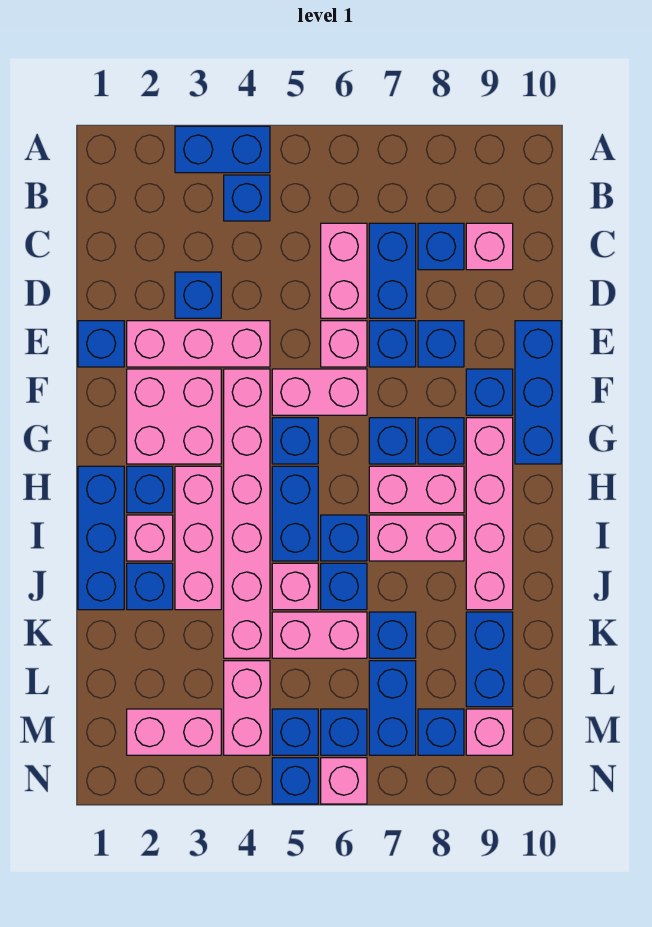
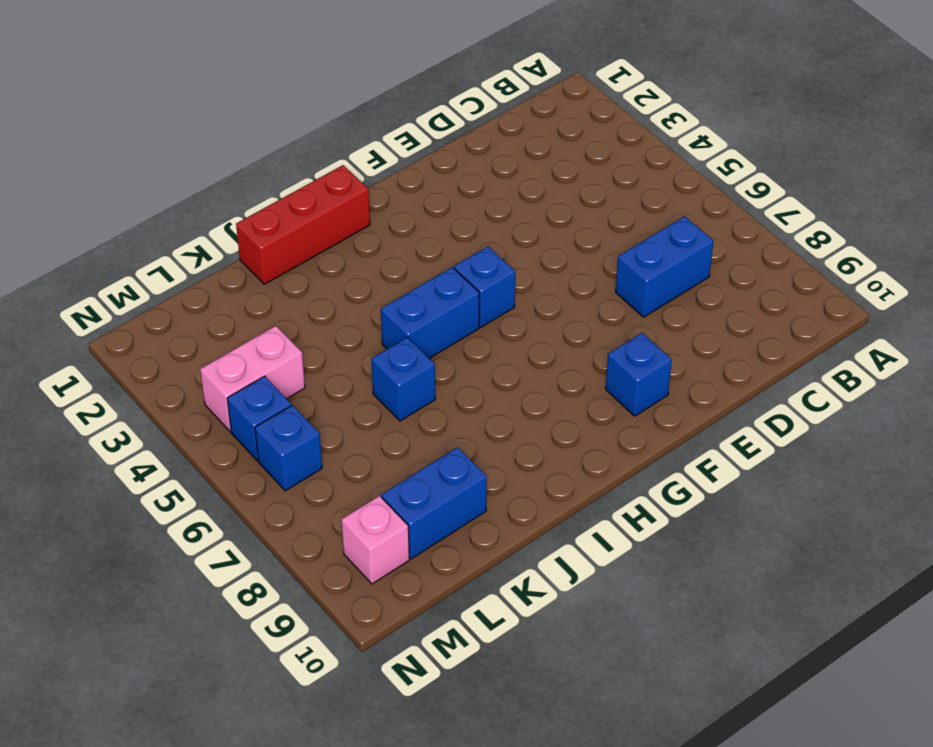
red brick H1:J1 level 1 -> blue brick H1:J1 level 1
none -> blue brick A3:A4 level 1
none -> blue brick B4 level 1
none -> pink brick C6:D6 level 1
none -> blue brick C8 level 1

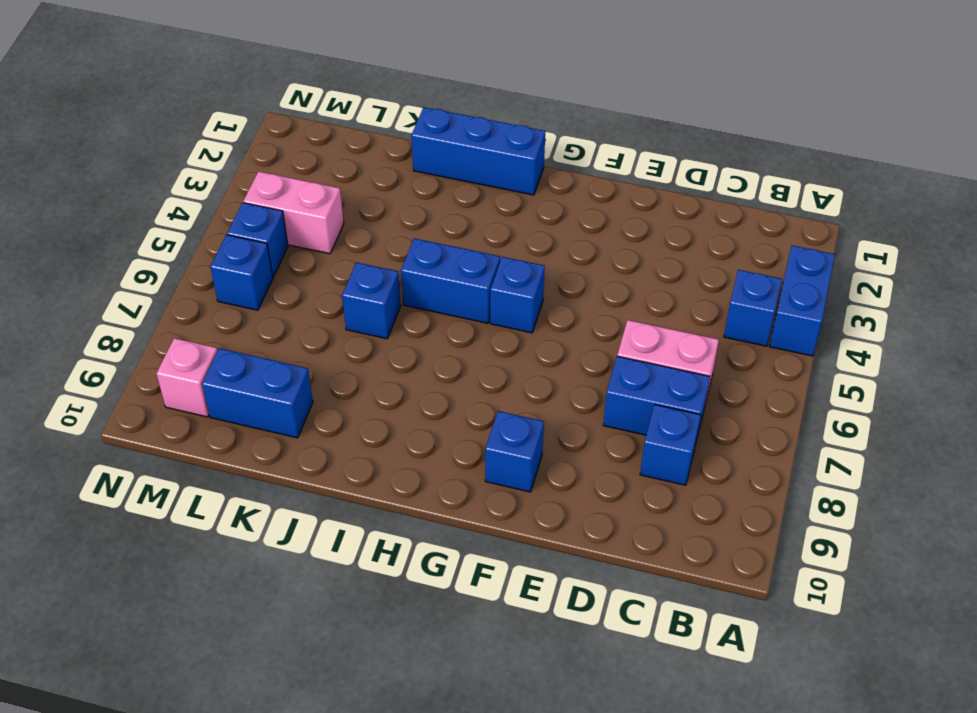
none -> pink brick C9 level 1
none -> blue brick D3 level 1
none -> blue brick E1 level 1
none -> pink brick E2:E4 level 1

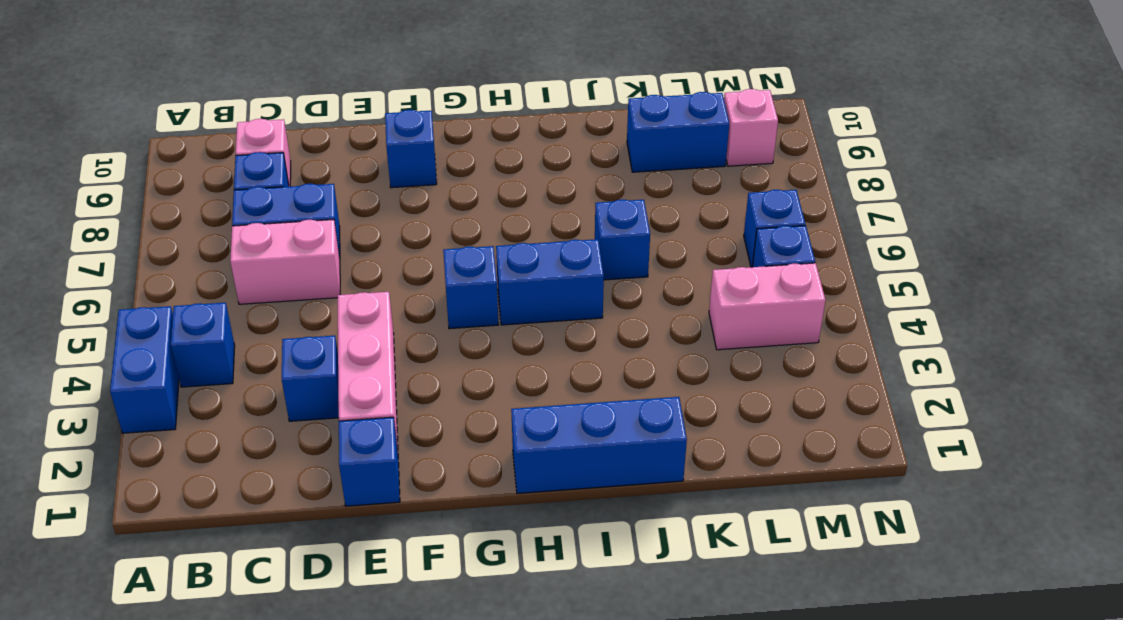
none -> pink brick E6 level 1
none -> blue brick E7 level 1
none -> blue brick E8 level 1
none -> blue brick E10:G10 level 1

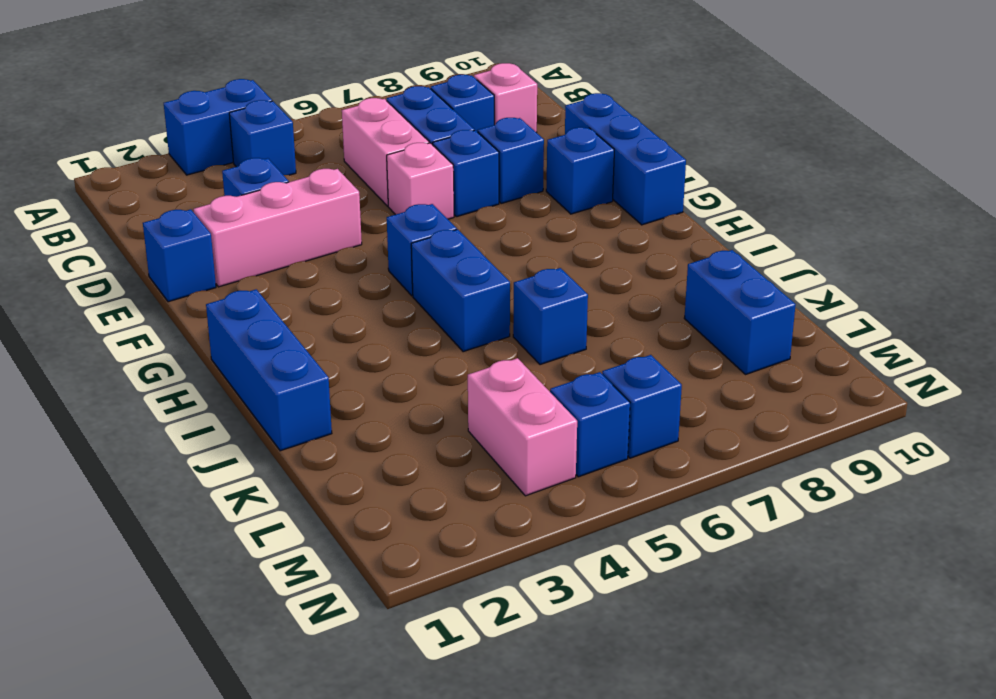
none -> pink brick F2:G3 level 1
none -> pink brick F4:K4 level 1
none -> pink brick F5:F6 level 1
none -> blue brick G7 level 1

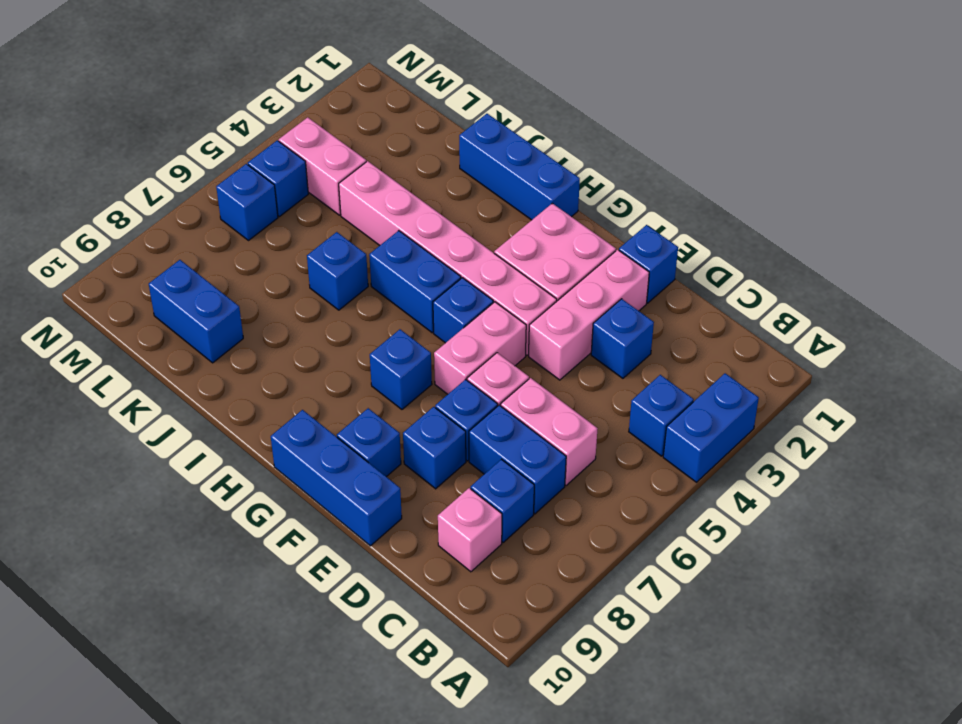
none -> blue brick G8 level 1
none -> pink brick G9:J9 level 1
none -> blue brick H2 level 1
none -> pink brick H3:J3 level 1

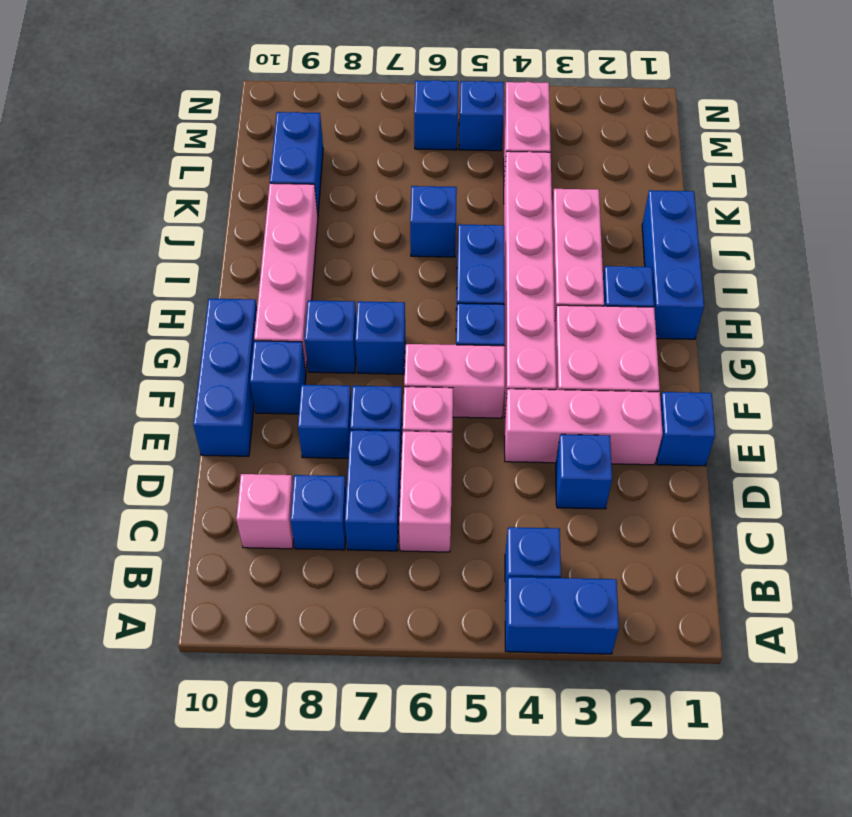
none -> pink brick H7:H8 level 1
none -> pink brick I2 level 1
none -> blue brick I6 level 1
none -> pink brick I7:I8 level 1

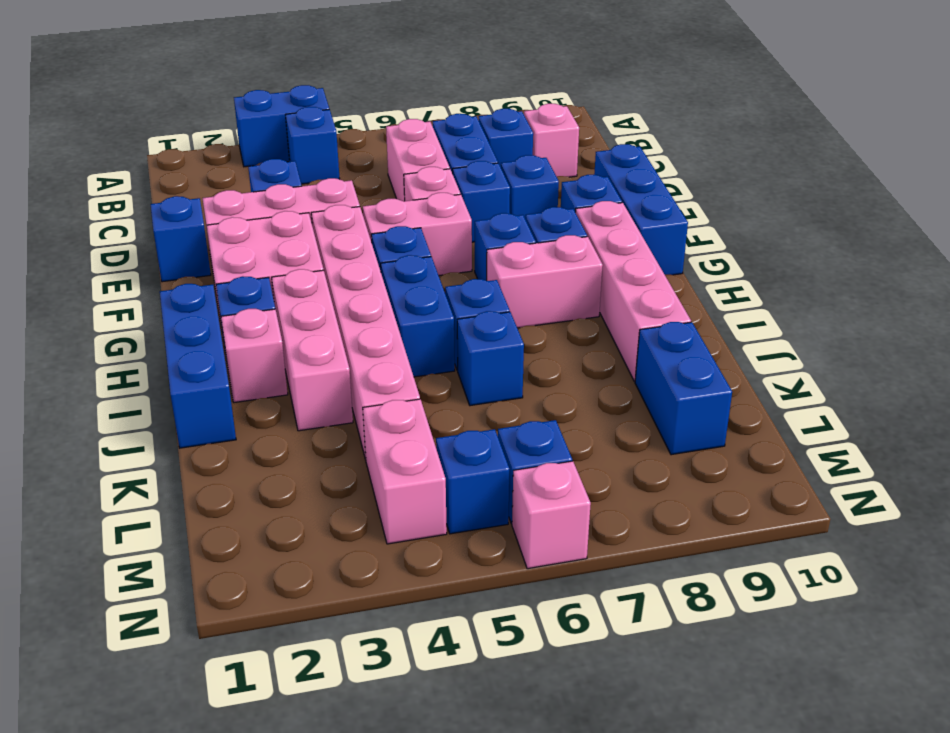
none -> pink brick I7:I8 level 1
none -> blue brick J2 level 1
none -> pink brick J5 level 1
none -> pink brick K5:K6 level 1

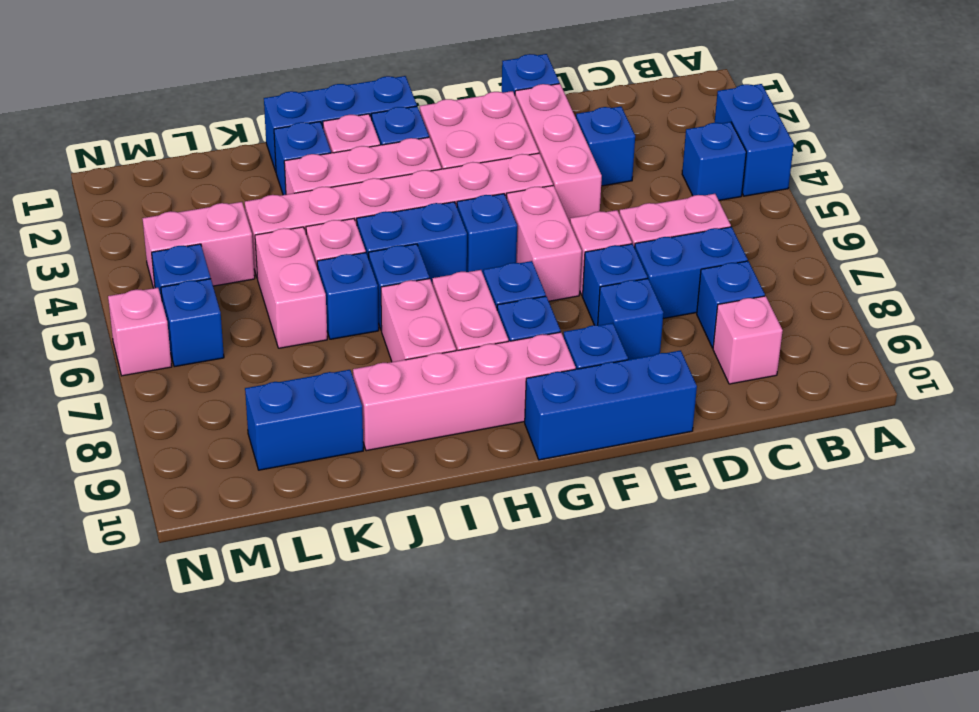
none -> blue brick K7 level 1
none -> blue brick L7:M7 level 1
none -> pink brick M2:M3 level 1
none -> blue brick M8 level 1

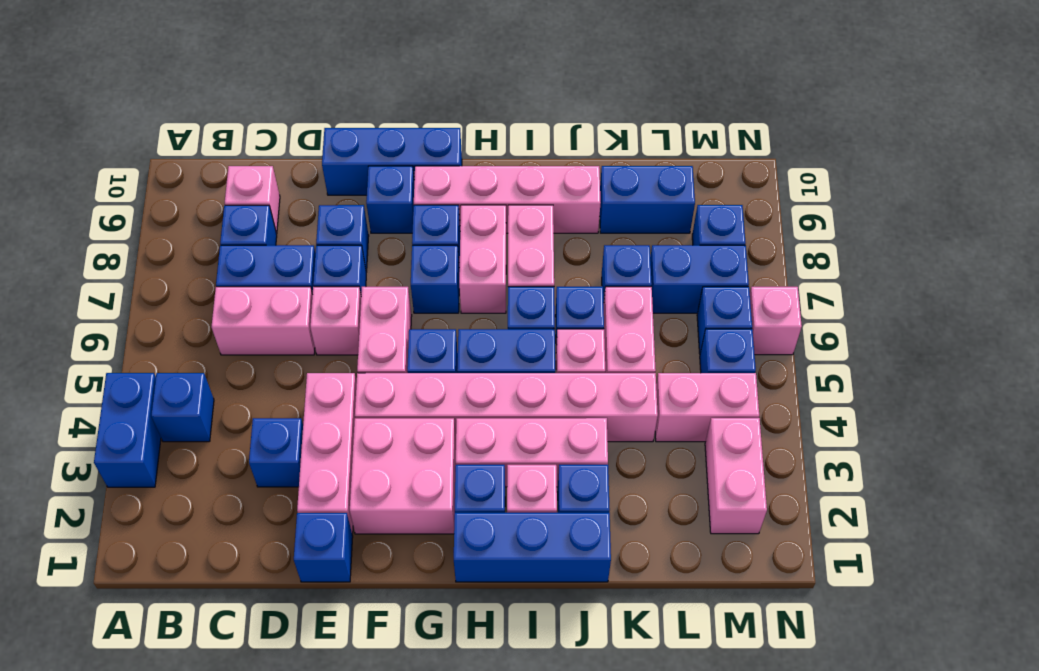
none -> pink brick M9 level 1
none -> blue brick N5 level 1

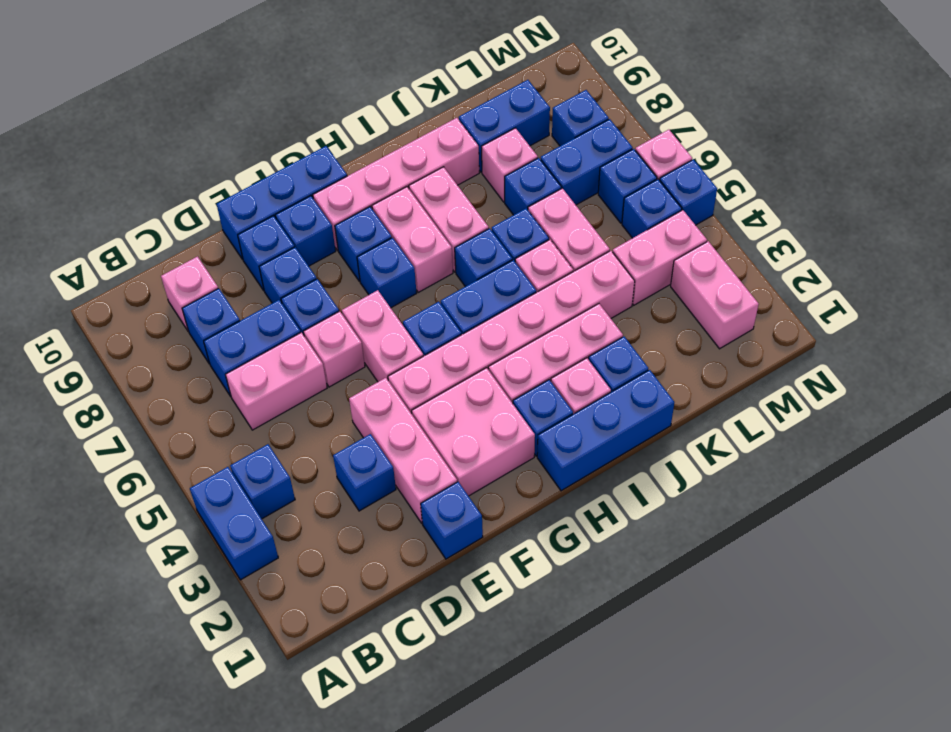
blue brick E9 level 1 -> none
pink brick K8 level 1 -> pink brick M9 level 1

